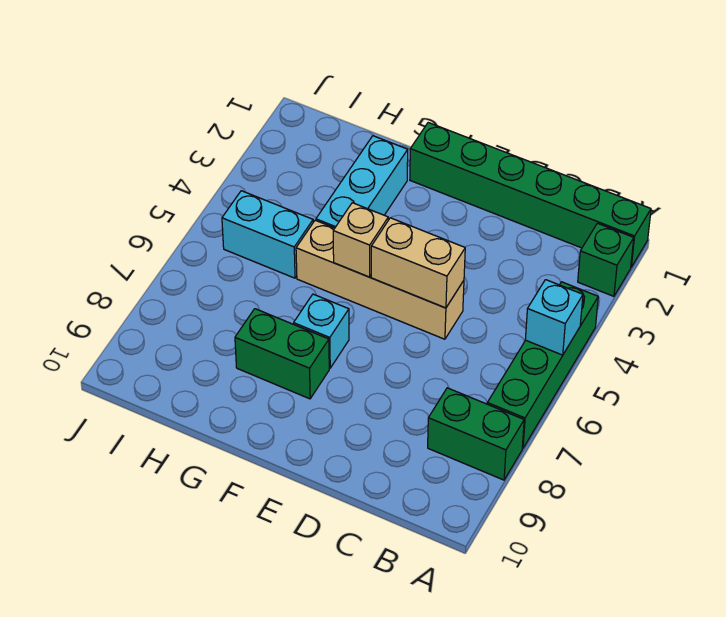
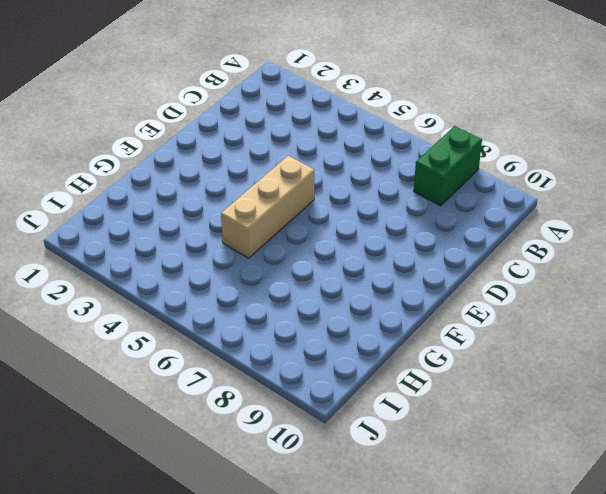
tan brick E5:G5 level 1 -> tan brick D5:G5 level 1
none -> green brick A1:F1 level 1
none -> green brick A2 level 1
none -> green brick A4:A7 level 1

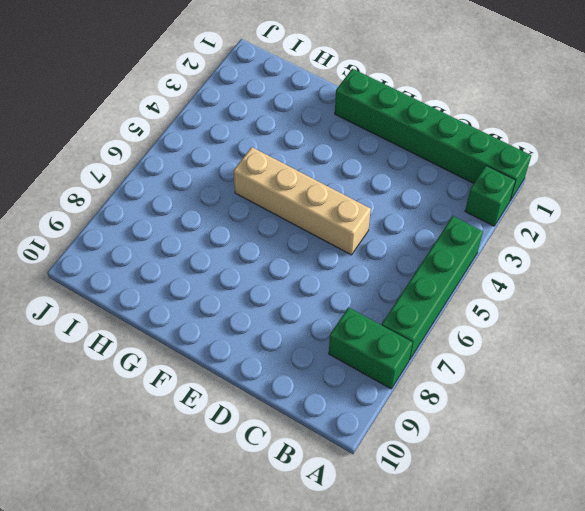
none -> cyan brick F7 level 1
none -> green brick F8:G8 level 1
none -> cyan brick G2:G4 level 1

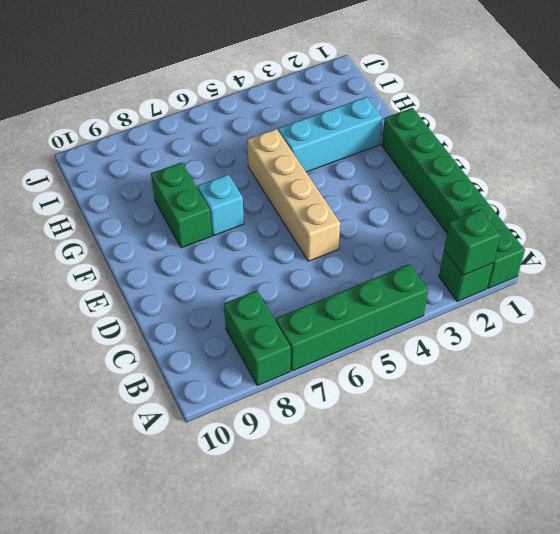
green brick A2 level 2 -> none
none -> cyan brick H5:I5 level 1
none -> cyan brick A5 level 2
none -> tan brick D5:E5 level 2

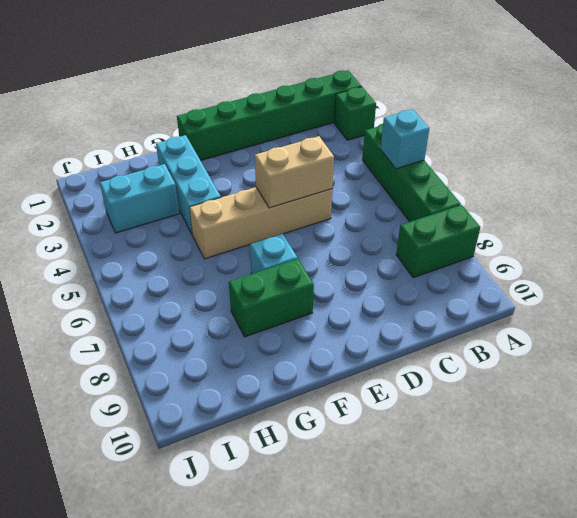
cyan brick H3:I3 level 1 -> cyan brick H5:I5 level 1
none -> tan brick F5 level 2

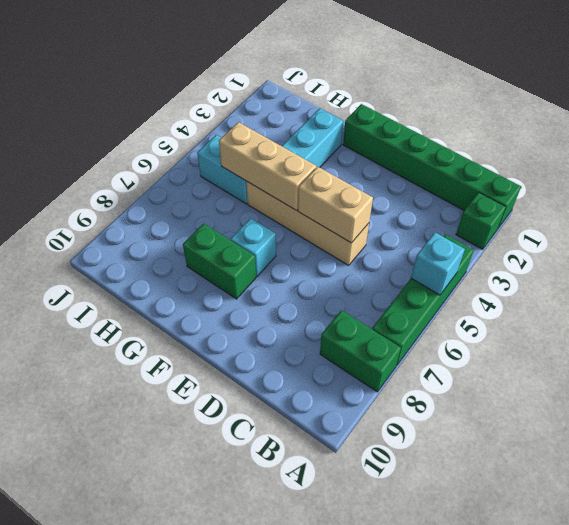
tan brick F5:H5 level 2 -> tan brick F5 level 2

